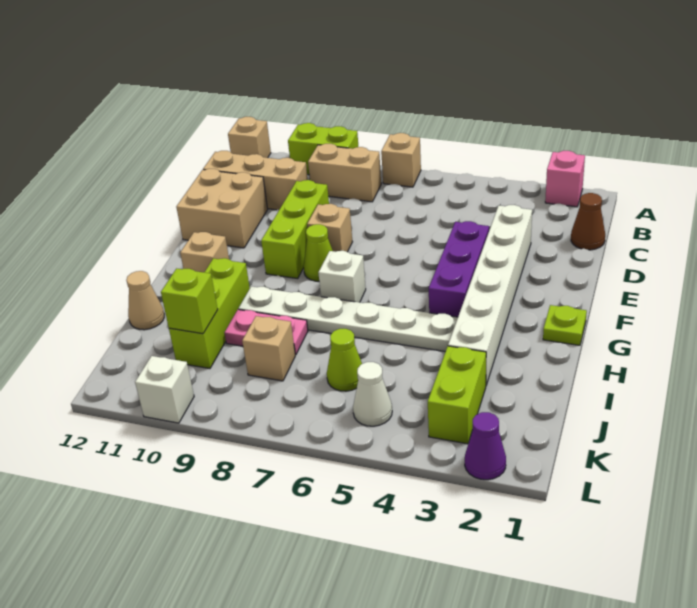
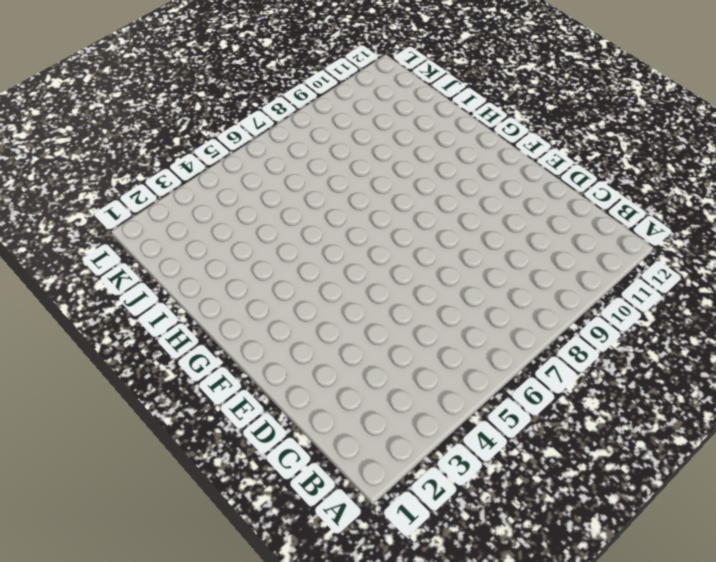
none -> pink brick A2 level 1
none -> tan brick A7 level 1
none -> lime brick A9:A10 level 1

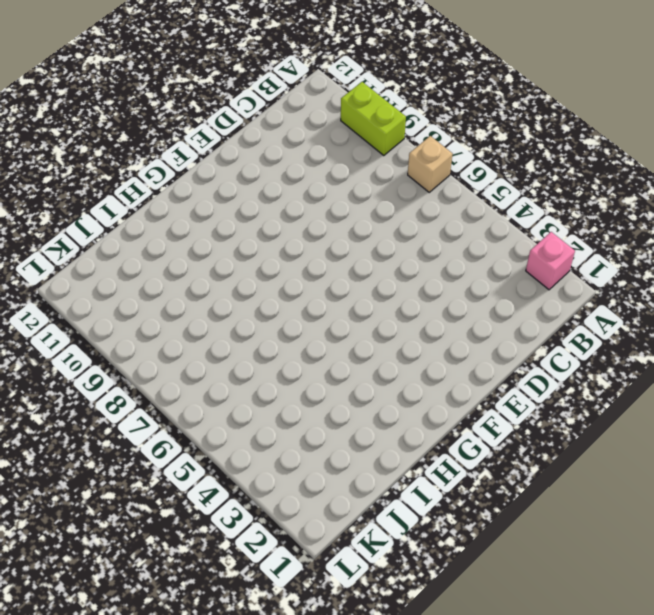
none -> tan brick A12 level 1
none -> tan brick B8:B9 level 1
none -> brown cone C1 level 1

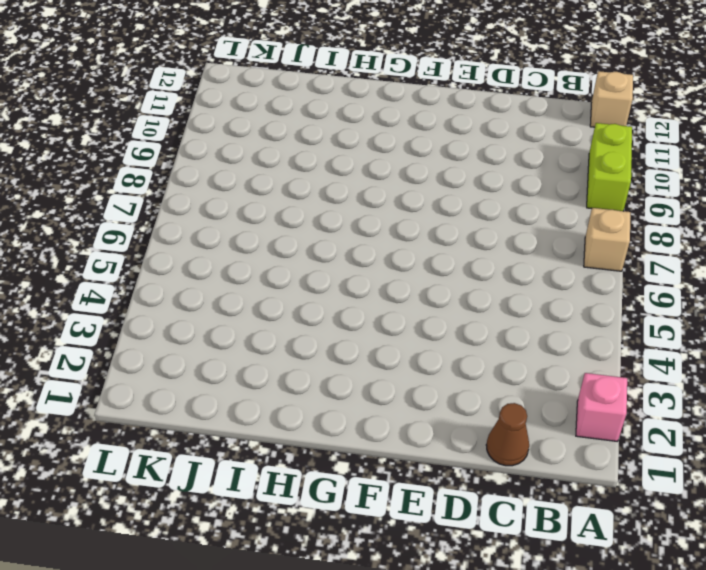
none -> tan brick B8:B9 level 1
none -> tan brick C10:C12 level 1
none -> white brick D3:I3 level 1

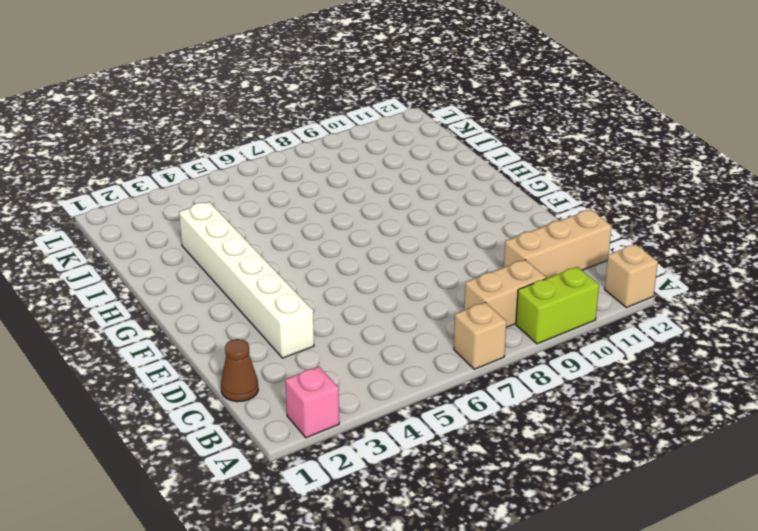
none -> lime brick D9:F9 level 1
none -> tan brick D11:E12 level 1
none -> purple brick E4:G4 level 1

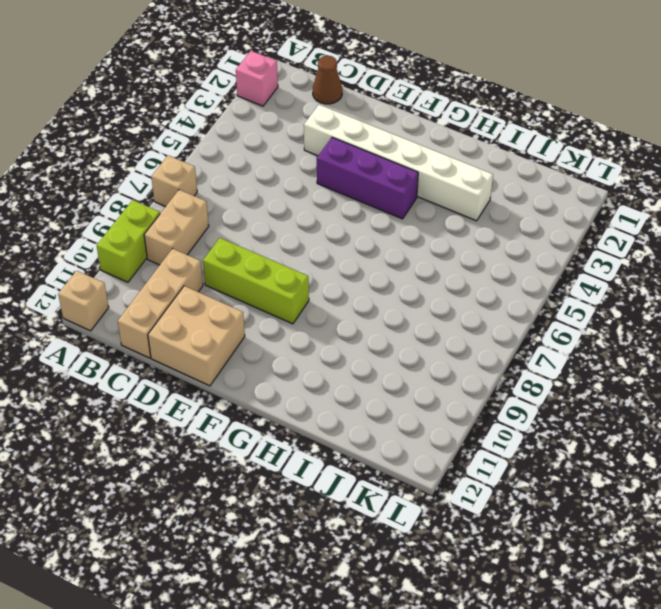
none -> tan brick E8 level 1
none -> lime cone F8 level 1
none -> lime plate G1 level 1

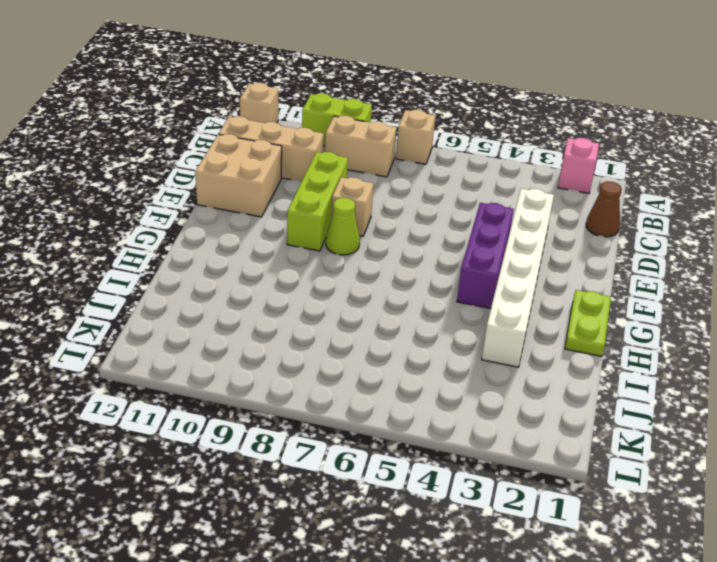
lime plate G1:H1 level 1 -> lime plate G1 level 1
none -> white brick G7 level 1
none -> tan brick G11 level 1
none -> white plate H4:H9 level 1

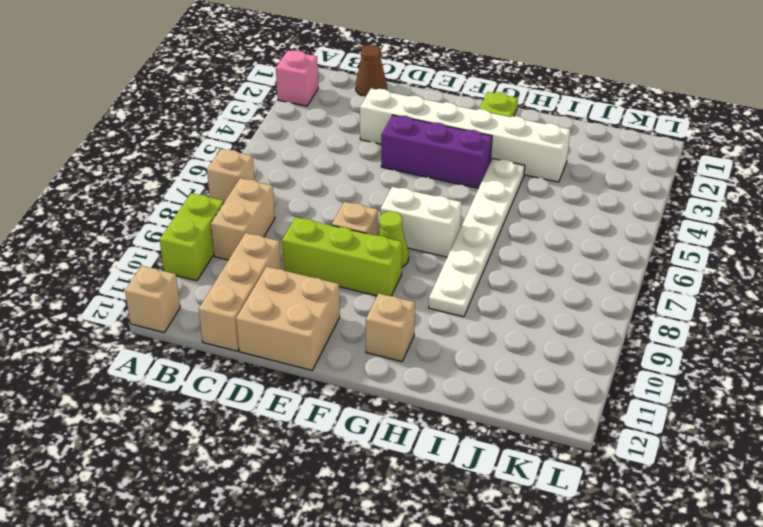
white brick F7:G7 level 1 -> white brick G7 level 1
none -> lime brick H10:J10 level 1
none -> pink plate I8:I9 level 1
none -> tan cone I12 level 1

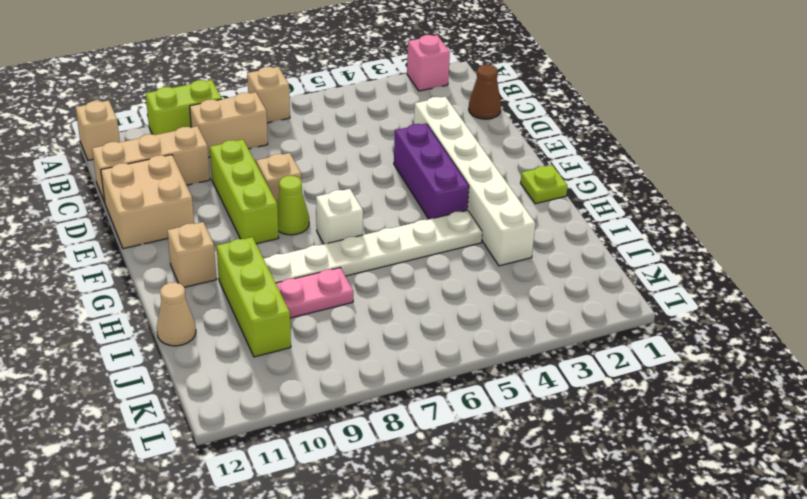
none -> lime brick J3:K3 level 1
none -> lime cone J6 level 1
none -> tan brick J8 level 1

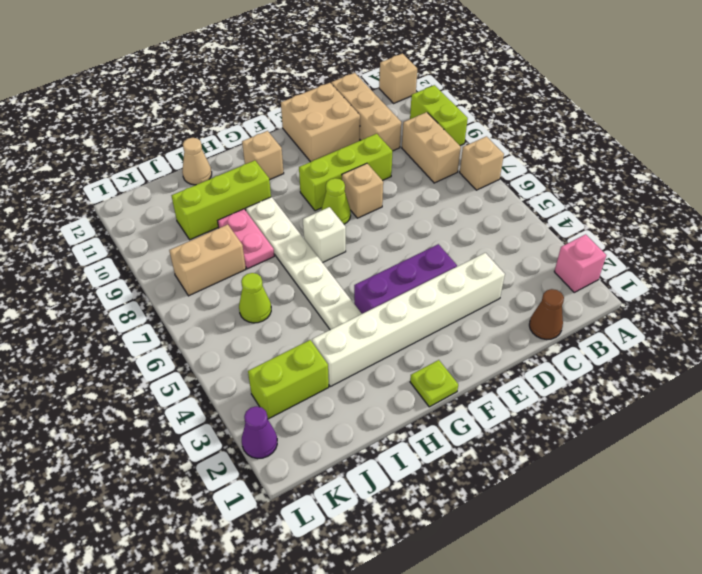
tan brick J8:K8 level 1 -> tan brick J8 level 1
none -> white cone K5 level 1
none -> white brick L10 level 1
none -> lime brick J10 level 2

